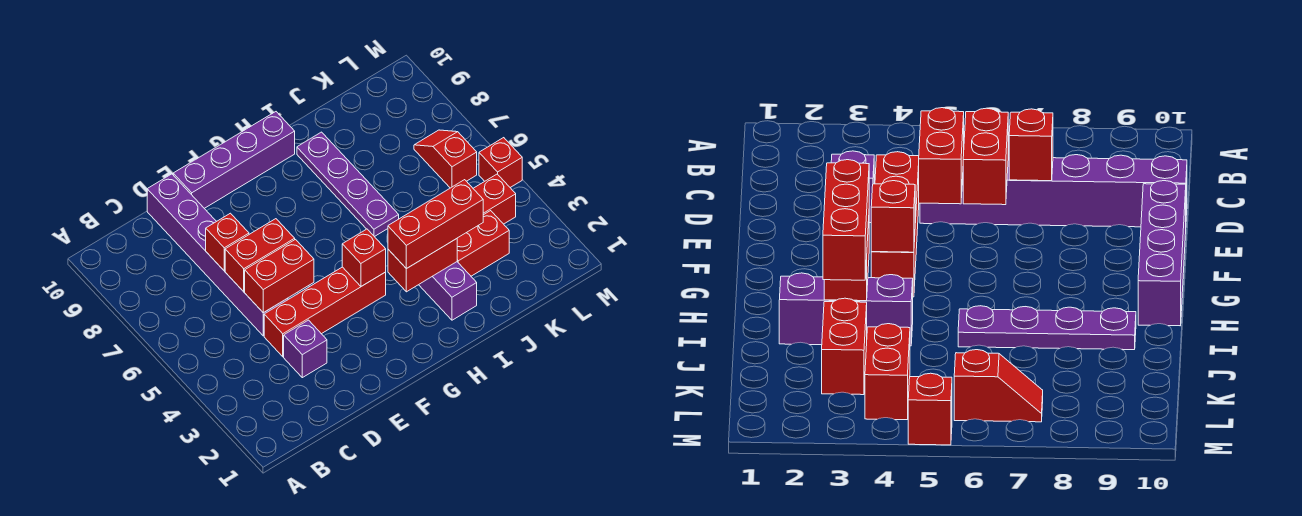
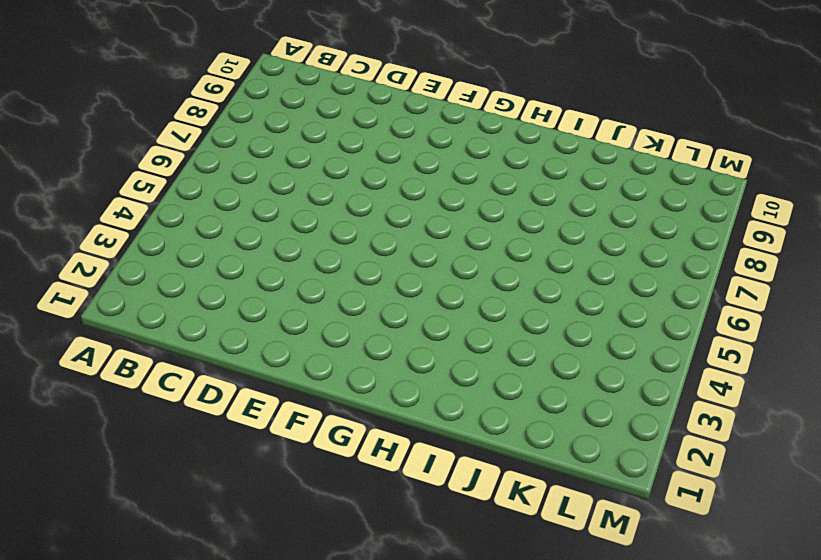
none -> purple brick D3 level 1
none -> red brick D4:G4 level 1
none -> purple brick D5:D10 level 1

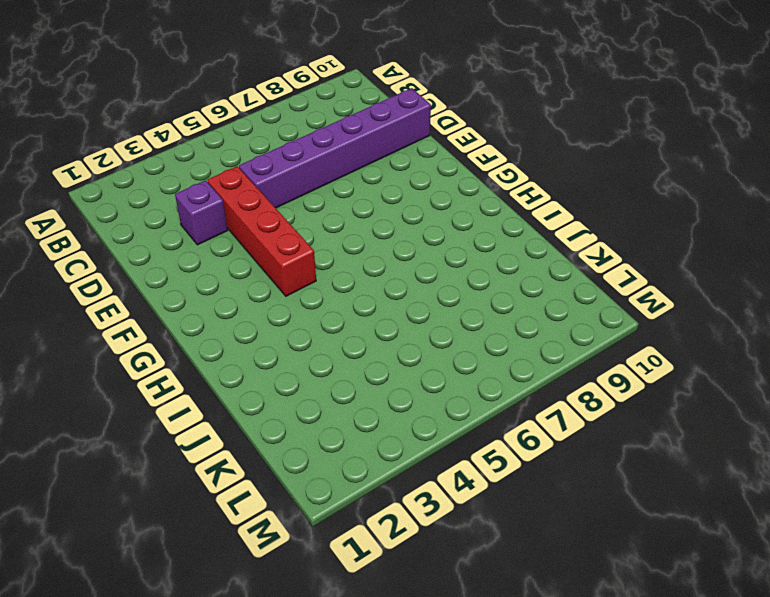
none -> purple brick E10:H10 level 1
none -> purple brick I2:I4 level 1
none -> purple plate I6:I9 level 1

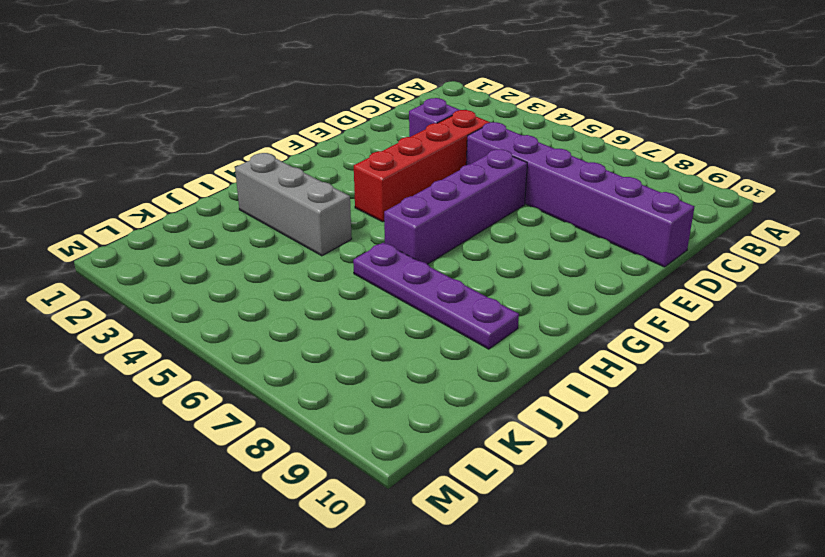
purple brick E6:H6 level 1 -> purple brick E10:H10 level 1
grey brick I2:I4 level 1 -> purple brick I2:I4 level 1
none -> red brick J3:K3 level 1
none -> red brick K4:L4 level 1
none -> red slope L6:L7 level 1 top 6

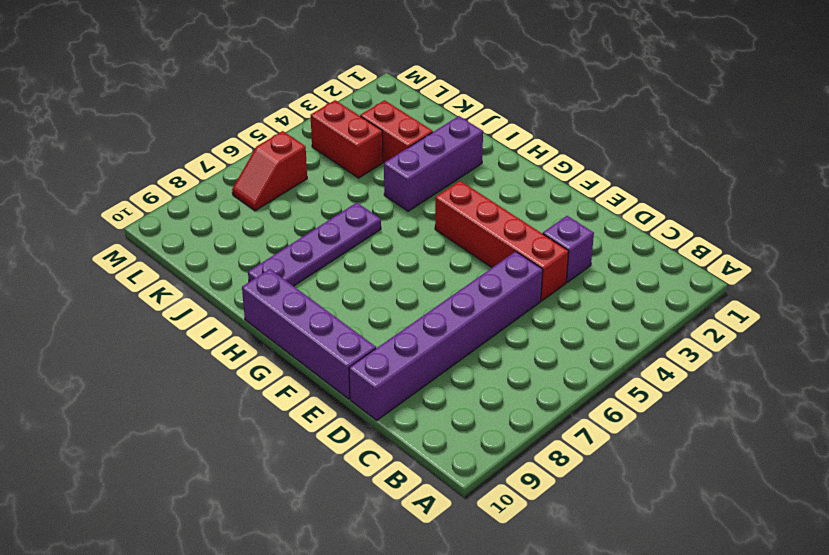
none -> red brick M5 level 1
none -> red brick D5:E5 level 2
none -> red brick D6:E6 level 2

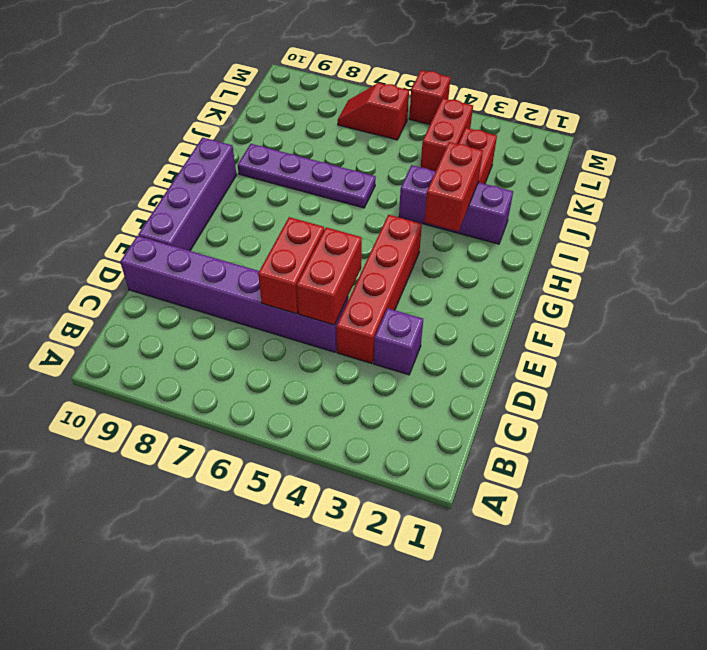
none -> red brick D7 level 2
none -> red brick G4 level 2
none -> red brick H3:J3 level 3

